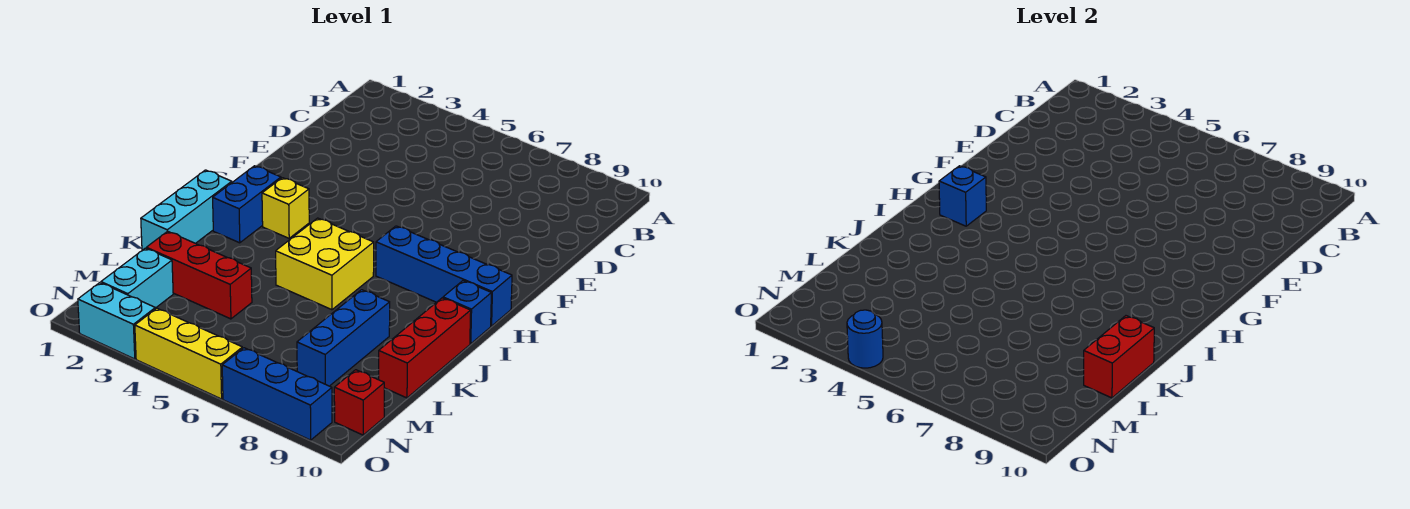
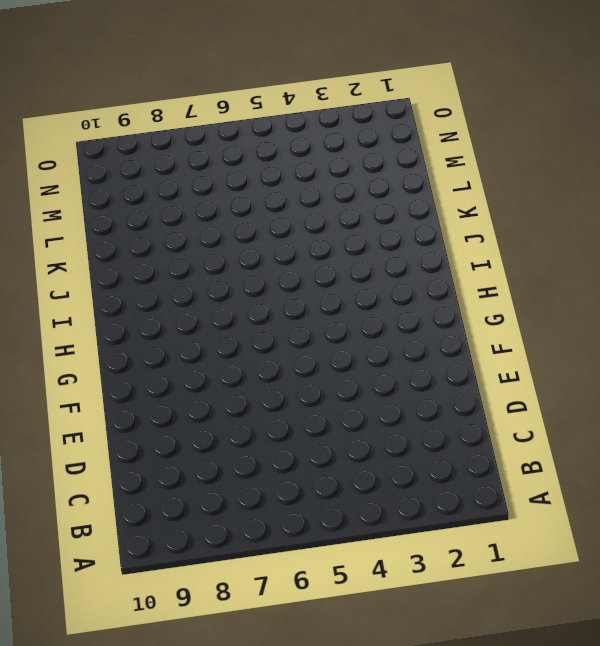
none -> blue brick H2:I2 level 1
none -> yellow brick H3 level 1
none -> blue brick H7:H10 level 1

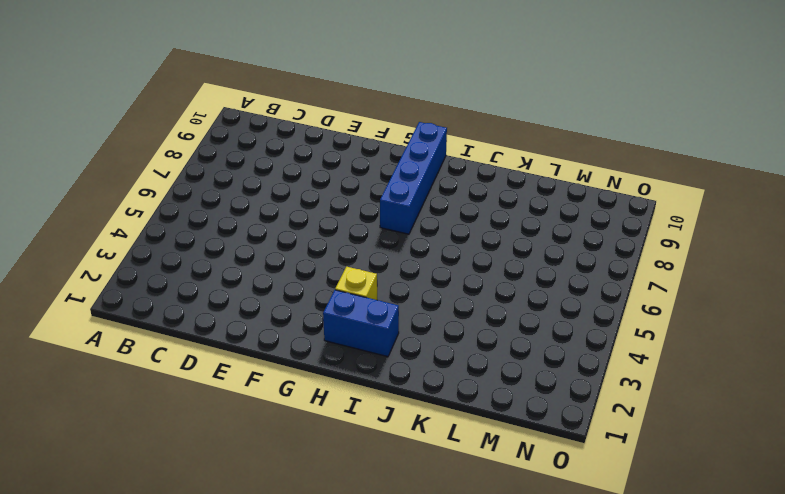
none -> cyan brick I1:K1 level 1
none -> yellow brick I5:J6 level 1
none -> blue brick I10 level 1

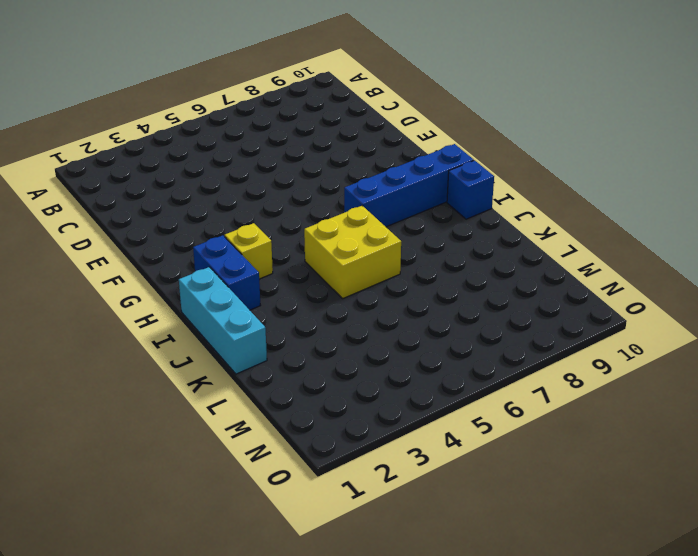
none -> red brick J10:L10 level 1
none -> blue brick K8:M8 level 1
none -> red brick L2:L4 level 1

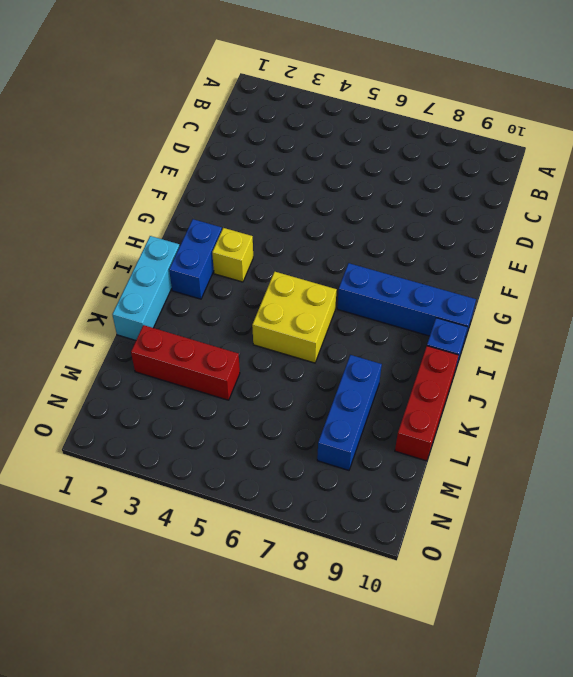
none -> cyan brick M2:N2 level 1
none -> red brick N10 level 1
none -> cyan brick O2:O3 level 1

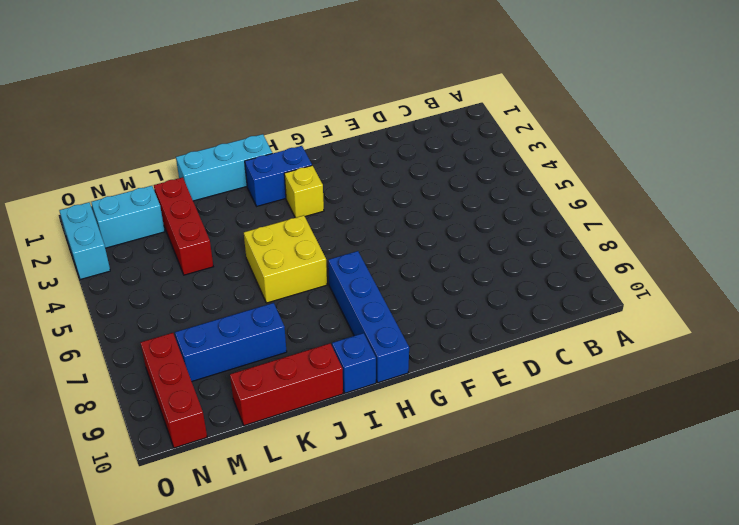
red brick N8:N10 level 1 -> red brick N10 level 1
none -> yellow brick O4:O6 level 1
none -> blue brick O7:O9 level 1
none -> blue brick H2 level 2

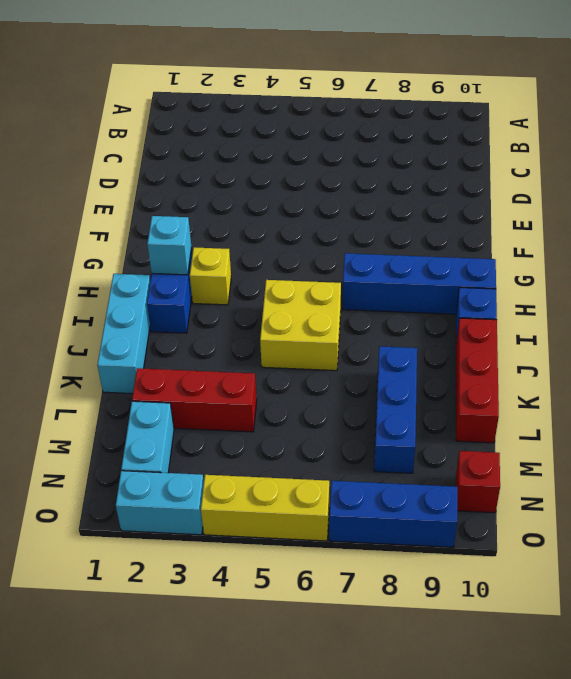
cyan brick H2 level 2 -> blue brick H2 level 2
none -> red brick K10:L10 level 2
none -> blue round brick O4 level 2

